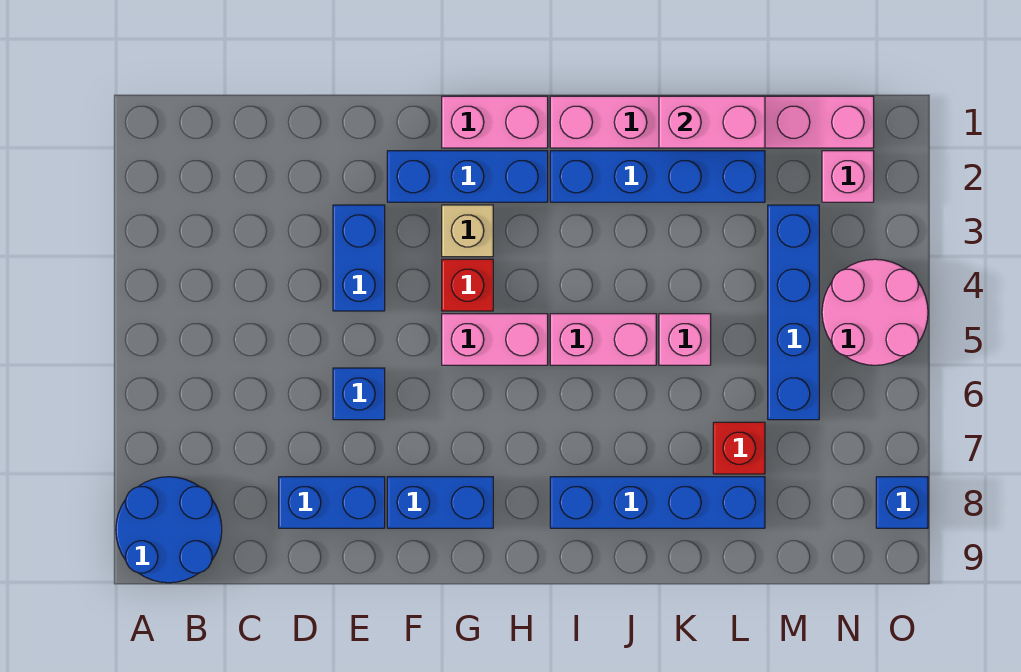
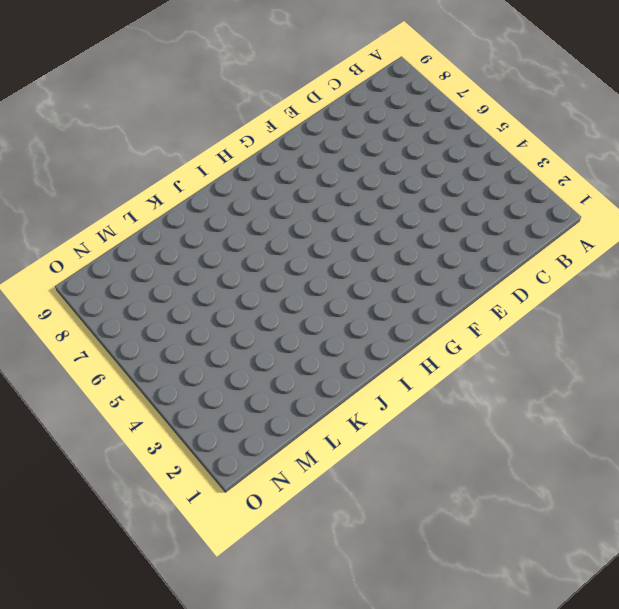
none -> blue round brick A8:B9 level 1
none -> blue brick D8:E8 level 1
none -> blue brick E3:E4 level 1

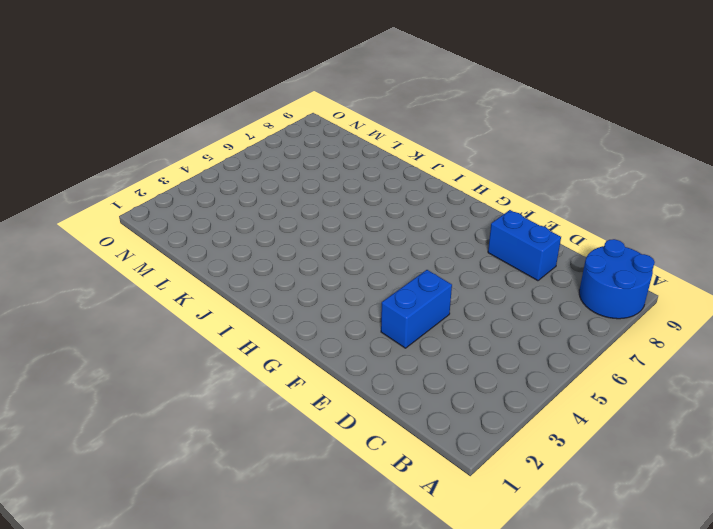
none -> blue brick E6 level 1
none -> blue brick F2:H2 level 1
none -> blue brick F8:G8 level 1

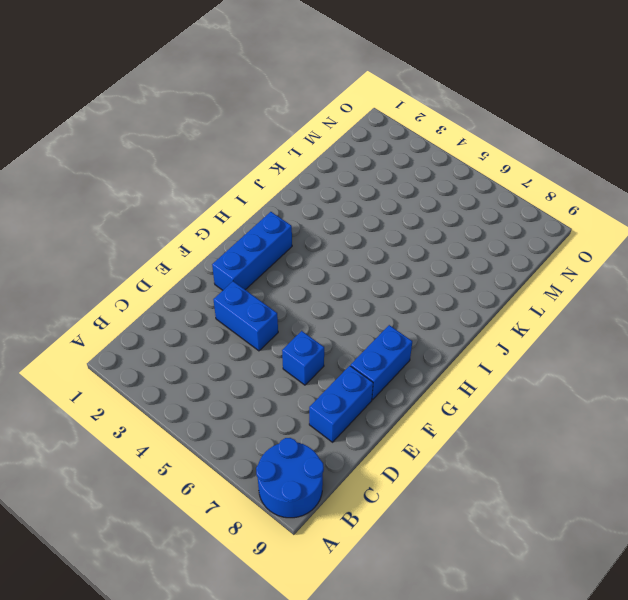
none -> pink brick G1:H1 level 1
none -> tan brick G3 level 1
none -> red brick G4 level 1

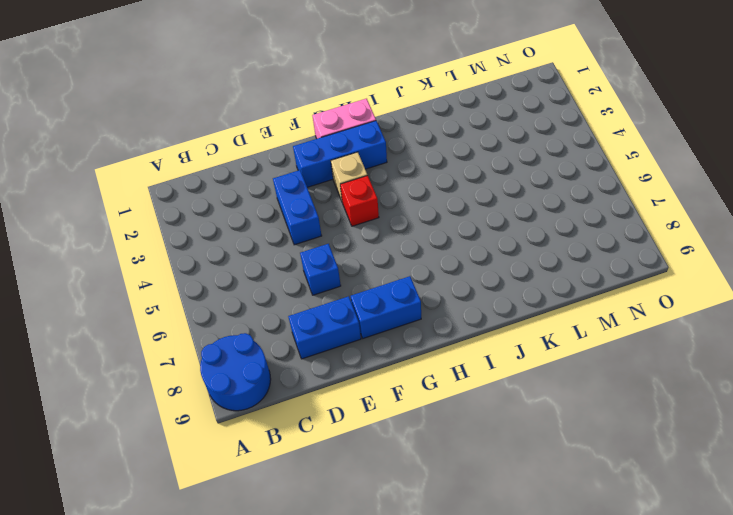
none -> pink brick G5:H5 level 1
none -> pink brick I1:N1 level 1
none -> blue brick I2:L2 level 1

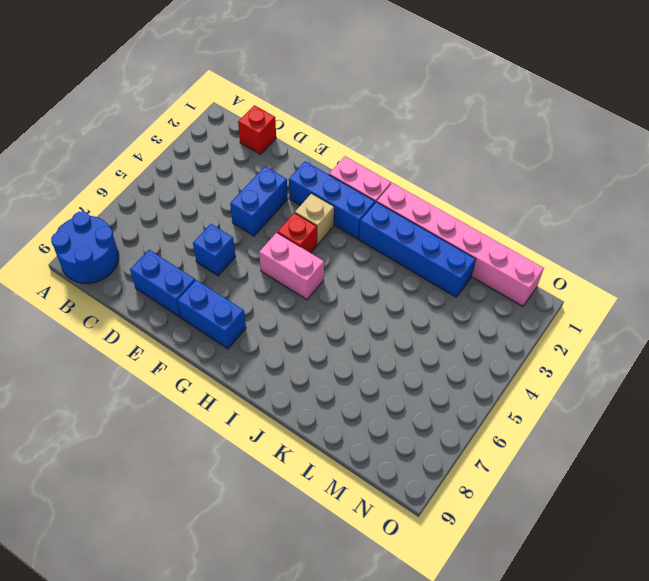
red brick C1 level 1 -> red brick L7 level 1
none -> pink brick I5:J5 level 1
none -> blue brick I8:L8 level 1
none -> pink brick K5 level 1

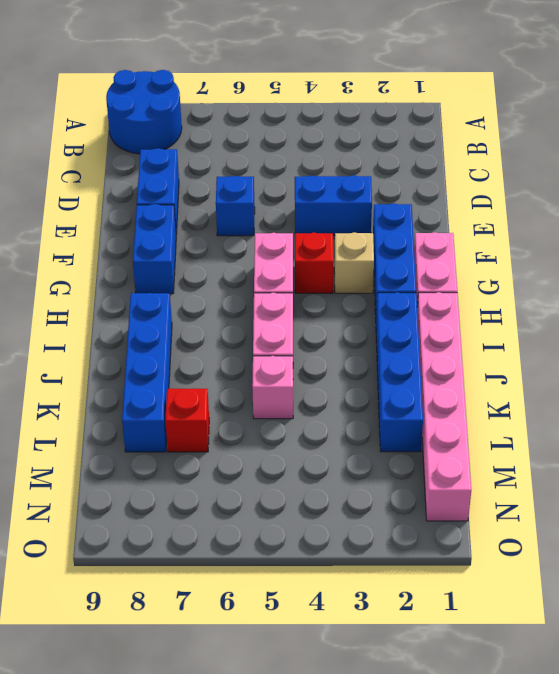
none -> blue brick M3:M6 level 1
none -> pink brick N2 level 1
none -> pink round brick N4:O5 level 1

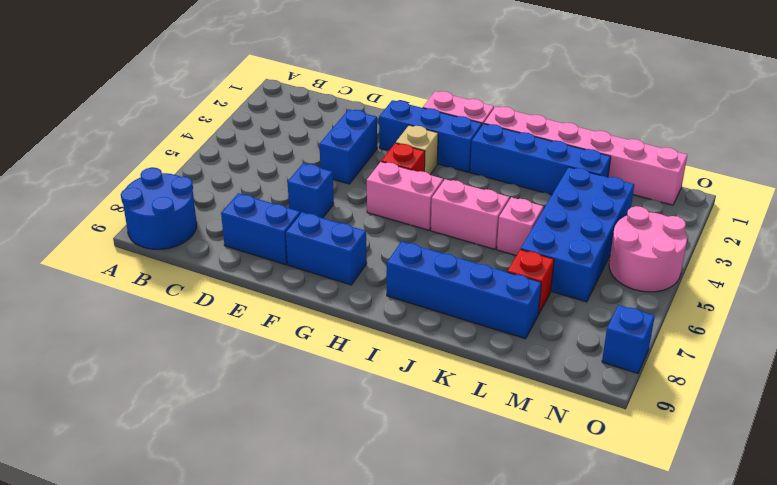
blue brick L3:M6 level 1 -> blue brick M3:M6 level 1
none -> pink brick N2 level 1
none -> pink brick K1:L1 level 2

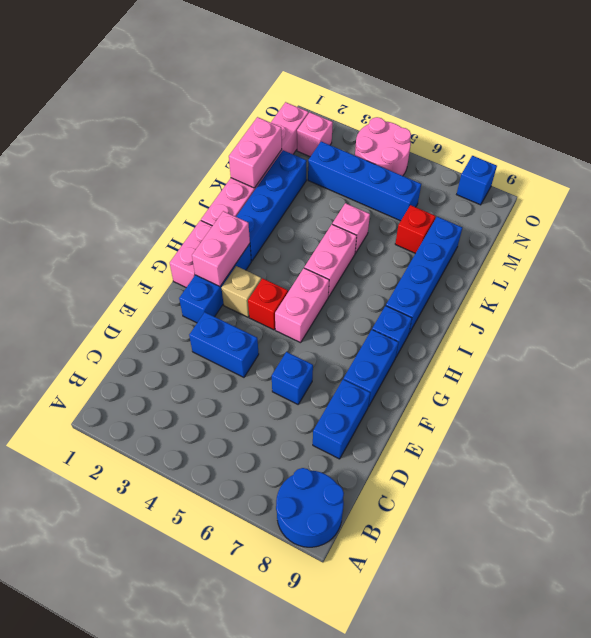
pink brick G2:H2 level 2 -> none
blue brick H8 level 1 -> none

